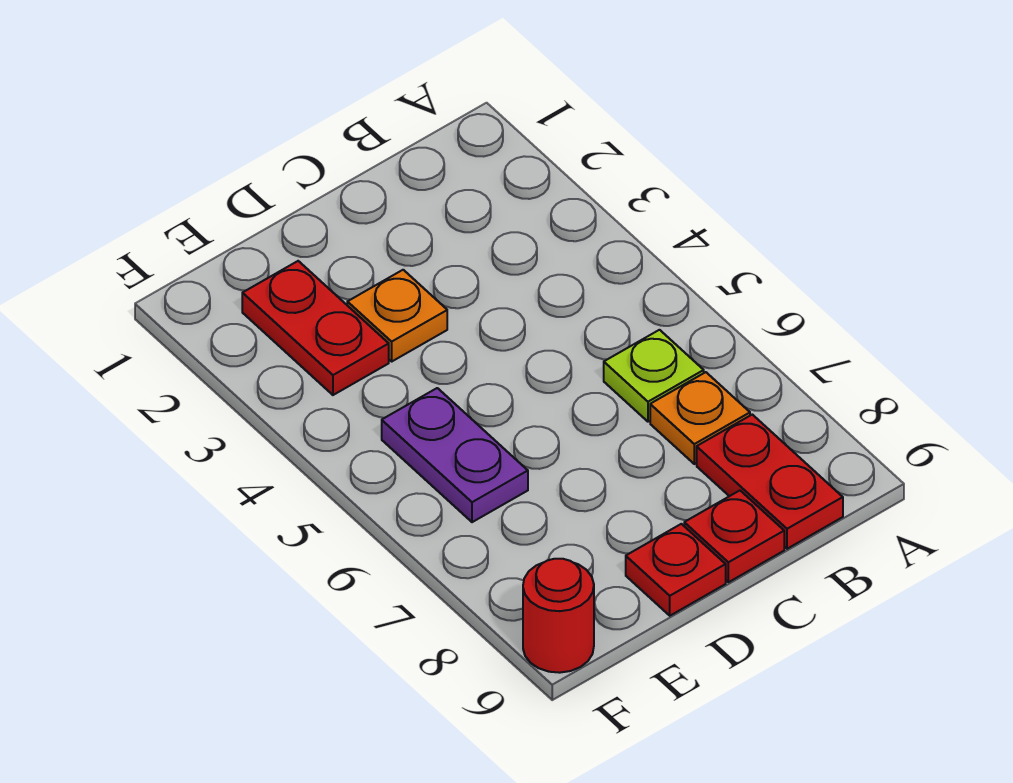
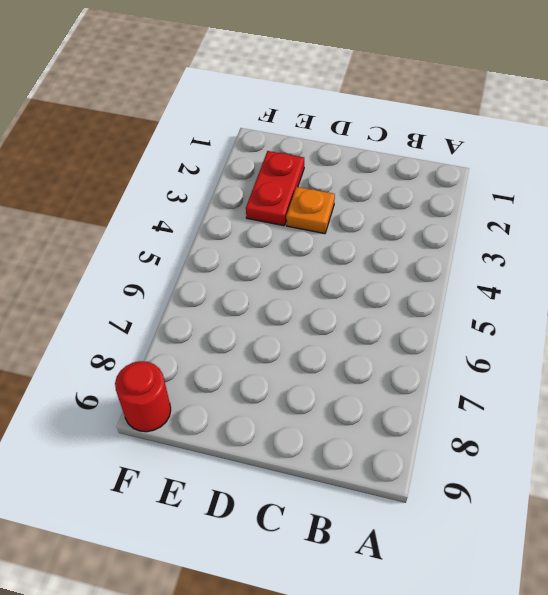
none -> lime plate B6 level 1
none -> orange plate B7 level 1

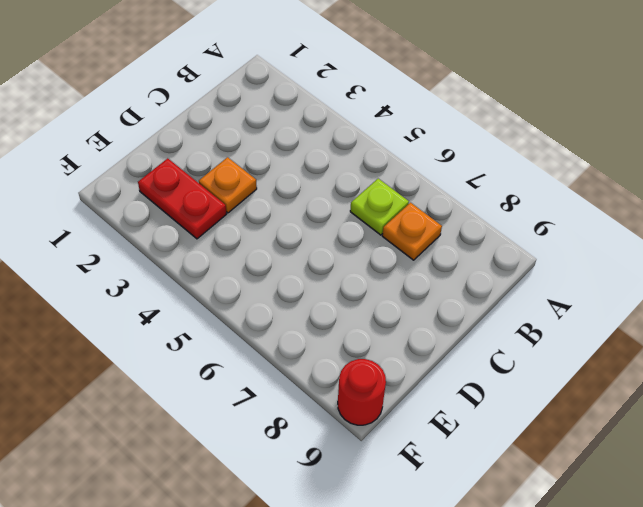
none -> red plate B8:B9 level 1
none -> red plate C9 level 1

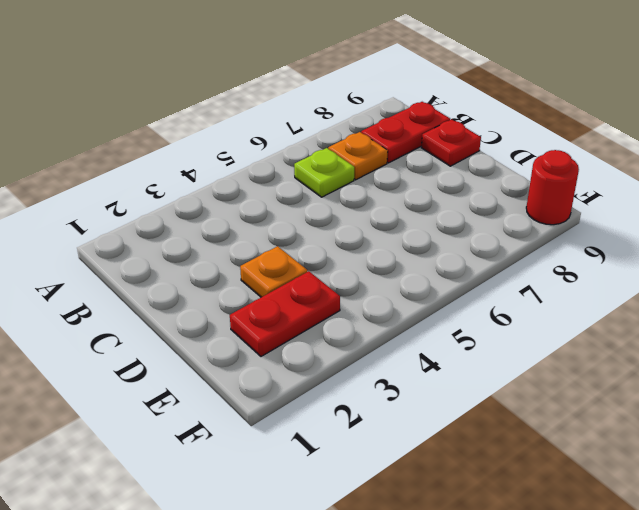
none -> red plate D9 level 1
none -> purple plate E5:E6 level 1

